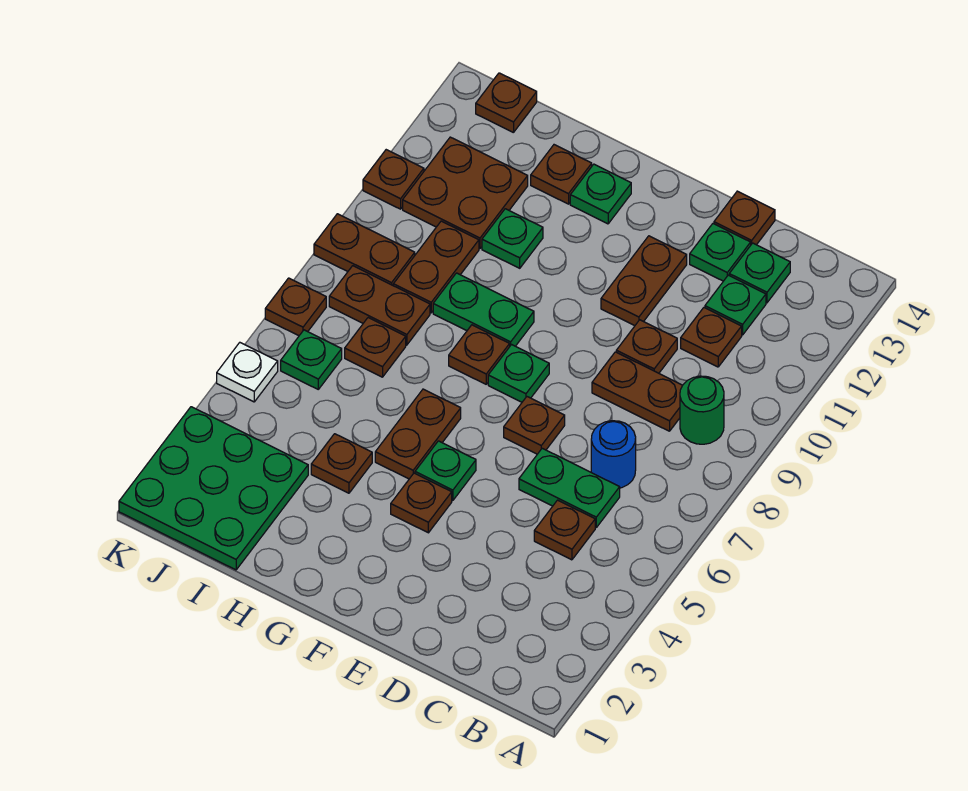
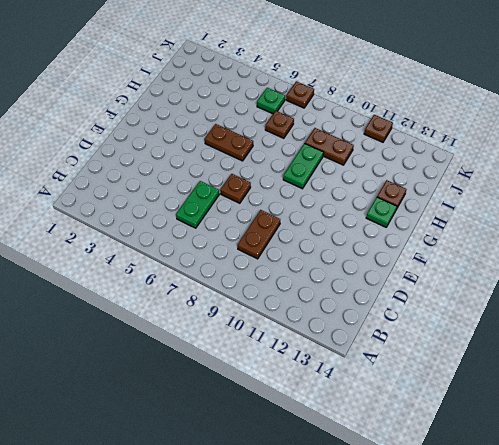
none -> green round brick B9 level 1
none -> brown plate C5 level 1
none -> blue round brick C7 level 1
none -> brown plate C11 level 1

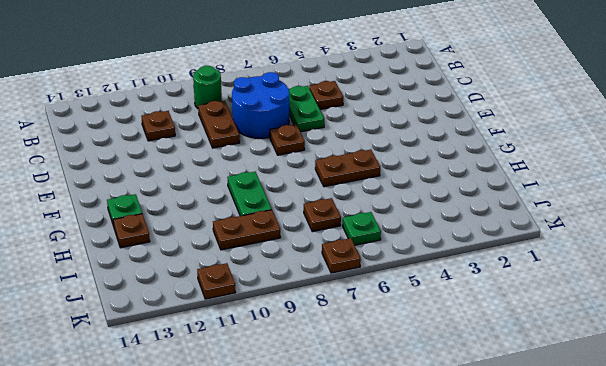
blue round brick C7:D8 level 1 -> blue round brick C7 level 1
none -> green plate C12 level 1
none -> green plate C13 level 1
none -> brown plate D10 level 1
none -> green plate D13 level 1

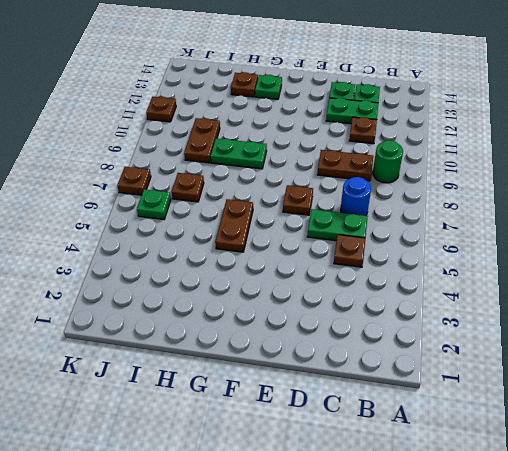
green plate C12:D12 level 1 -> green plate C12 level 1
none -> brown plate D10 level 1
none -> brown plate D14 level 1
none -> brown plate E11:E12 level 1
none -> brown plate F4 level 1

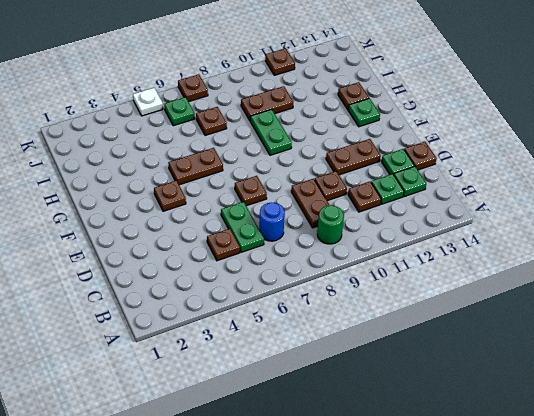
none -> green plate F5 level 1
none -> green plate F8 level 1
none -> brown plate G8 level 1
none -> brown plate H4 level 1

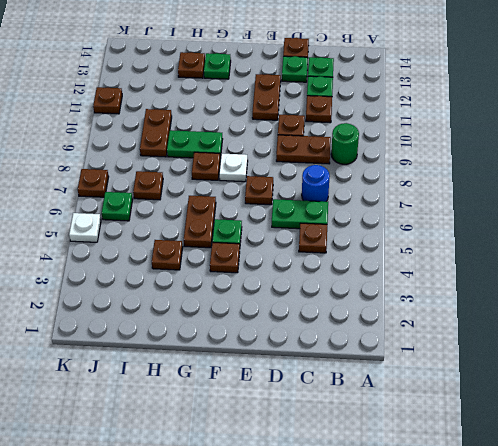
white plate F8 level 1 -> green plate F8 level 1
none -> green plate H11 level 1
none -> green plate I1:K3 level 1
none -> brown plate I8:J8 level 1
none -> brown plate I11:J12 level 1

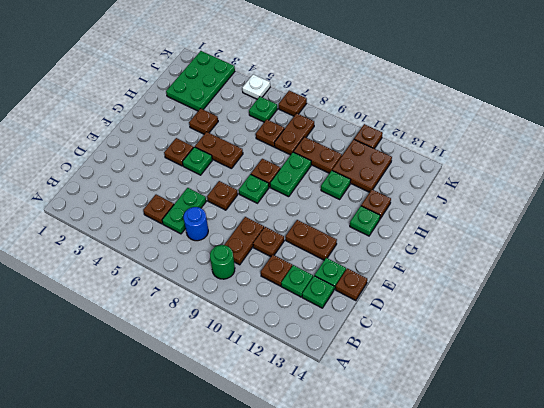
green plate I2:K3 level 1 -> green plate I1:K3 level 1
none -> brown plate J9:K9 level 1
none -> brown plate J14 level 1

